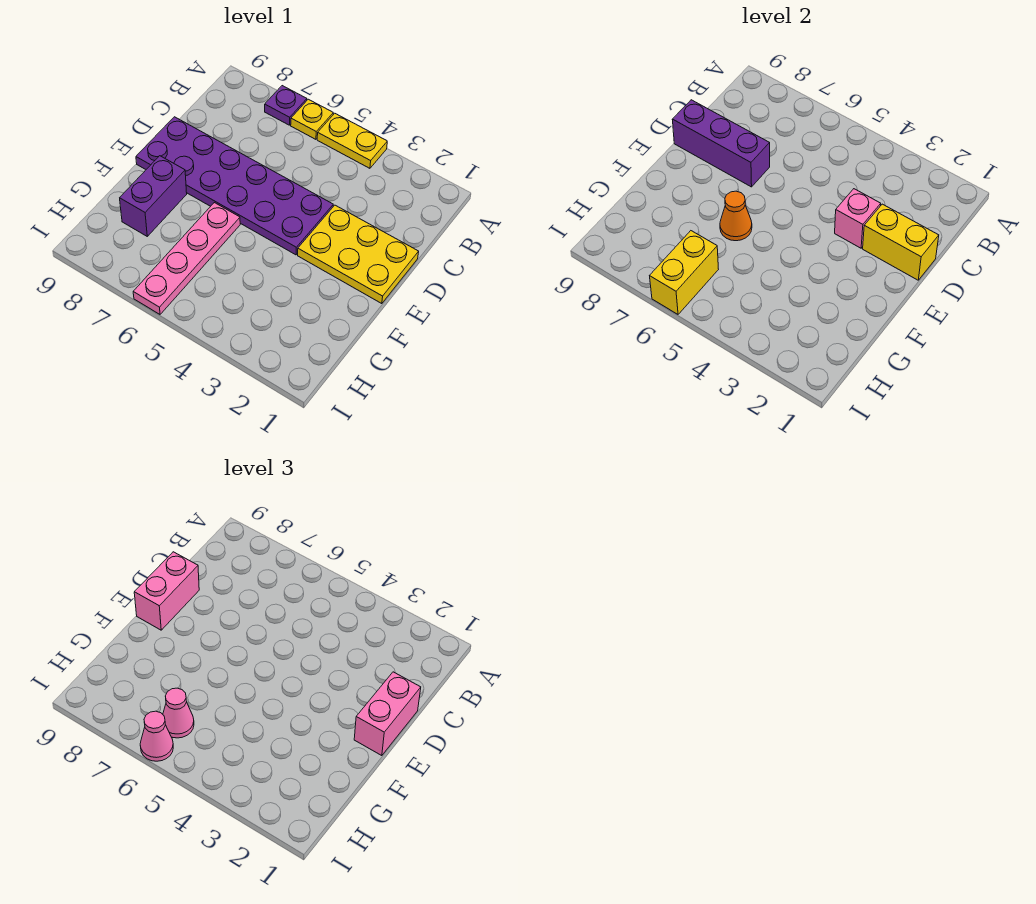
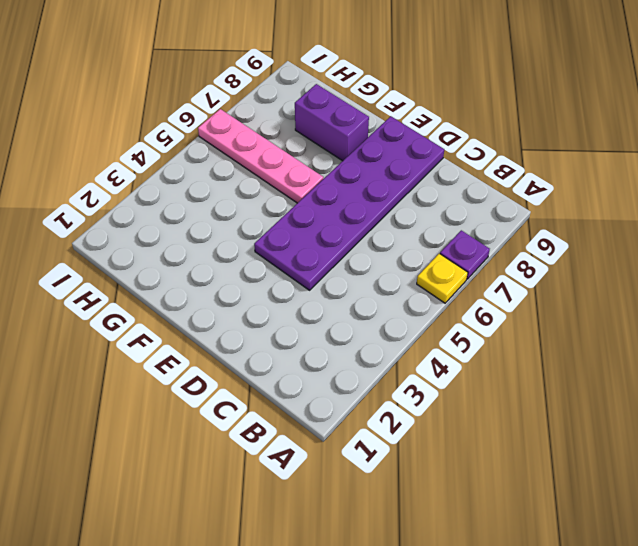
none -> yellow plate A4:A5 level 1
none -> yellow plate D1:E3 level 1
none -> yellow brick D1:D2 level 2

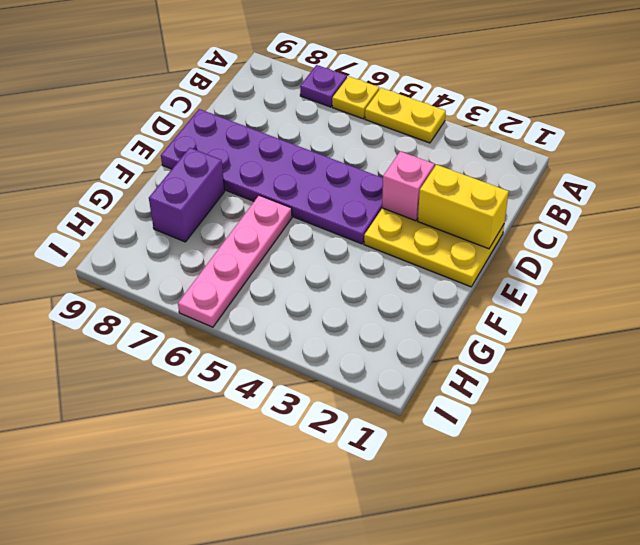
none -> purple brick D7:D9 level 2
none -> orange cone F6 level 2
none -> yellow brick H6:I6 level 2

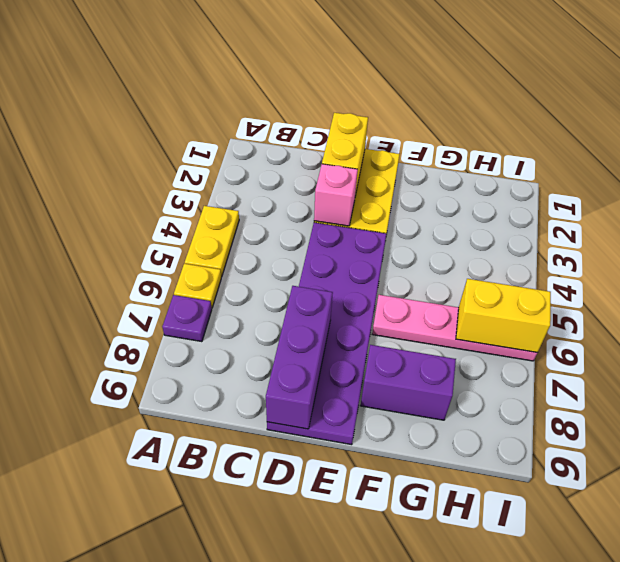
none -> orange cone F6 level 2
none -> pink brick D1:E1 level 3
none -> pink brick D9:E9 level 3

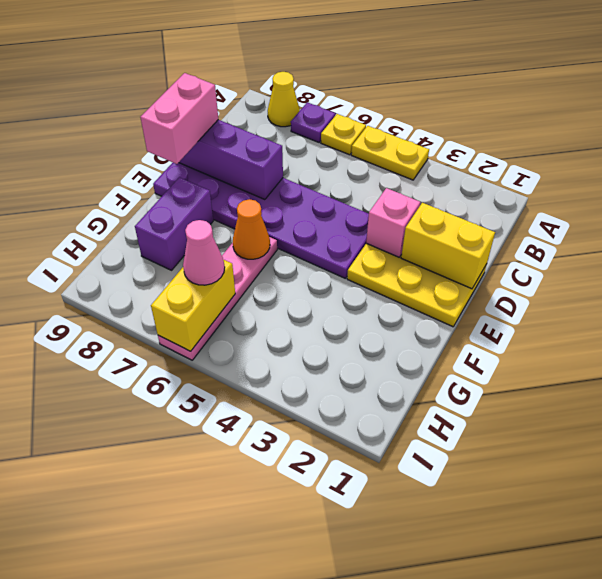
yellow cone A8 level 1 -> none
none -> pink brick D1:E1 level 3
none -> pink cone I6 level 3

